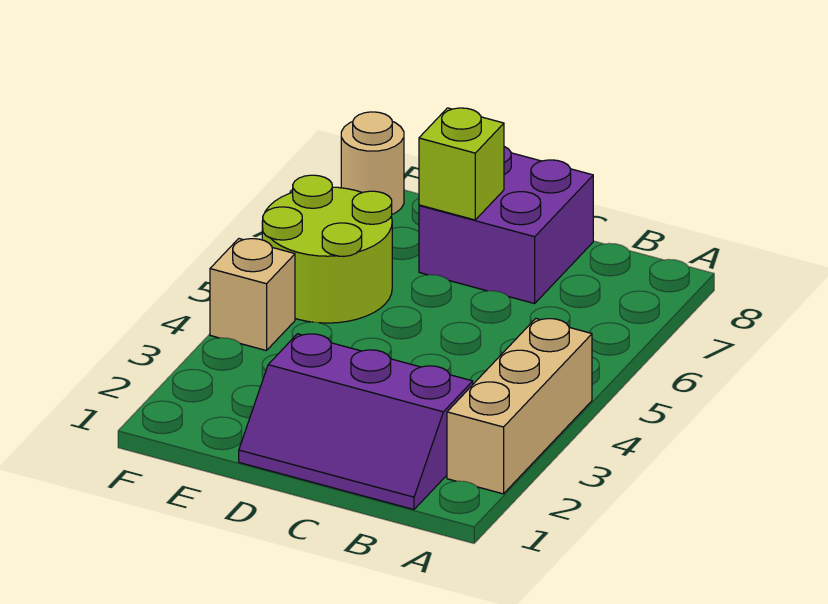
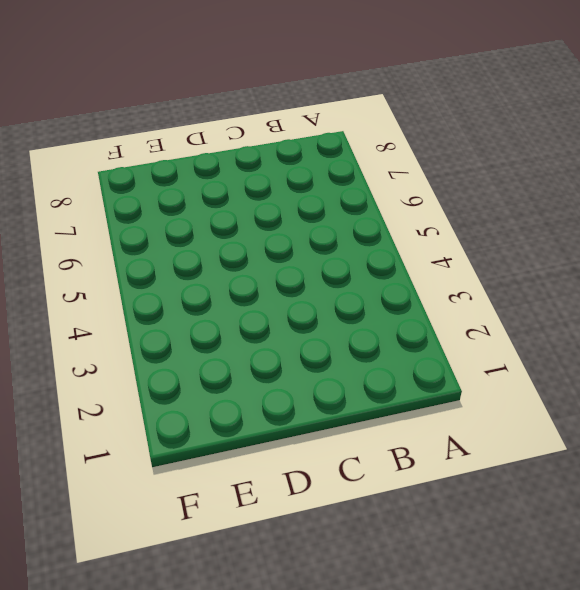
none -> tan brick A2:A4 level 1
none -> purple slope B1:D2 level 1 top 2

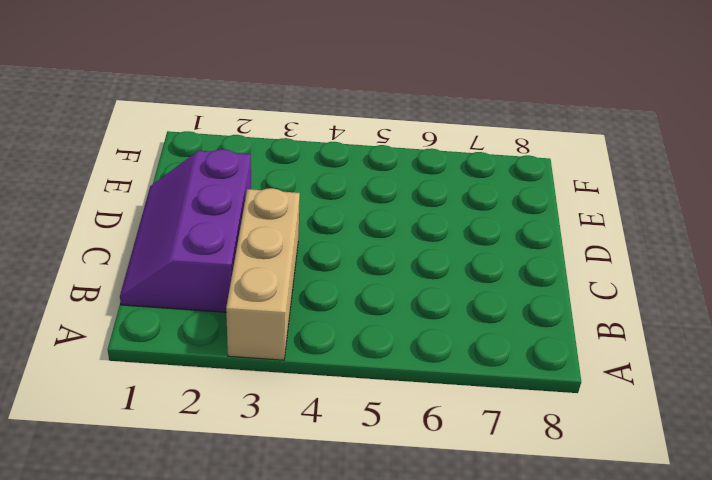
tan brick A3:C3 level 1 -> tan brick A2:A4 level 1
none -> purple brick C7:D8 level 1
none -> lime round brick E5:F6 level 1

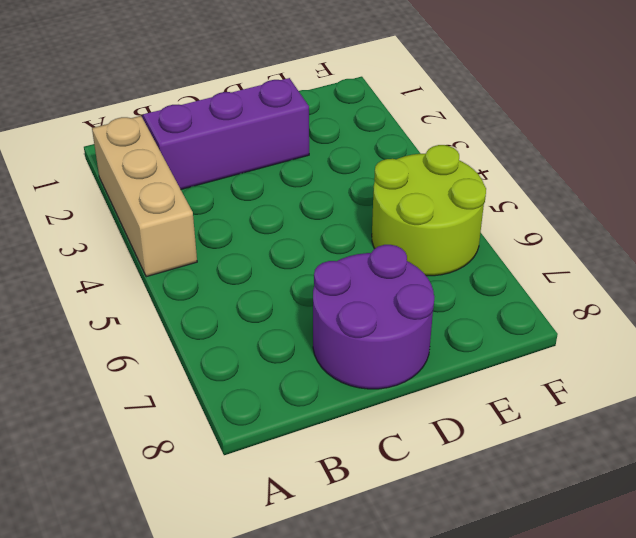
purple round brick C7:D8 level 1 -> purple brick C7:D8 level 1
none -> tan brick F4 level 1
none -> tan round brick F8 level 1

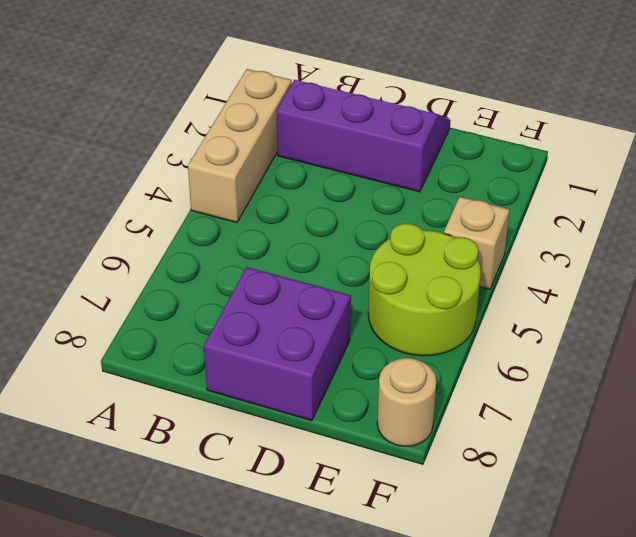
none -> lime brick D7 level 2

